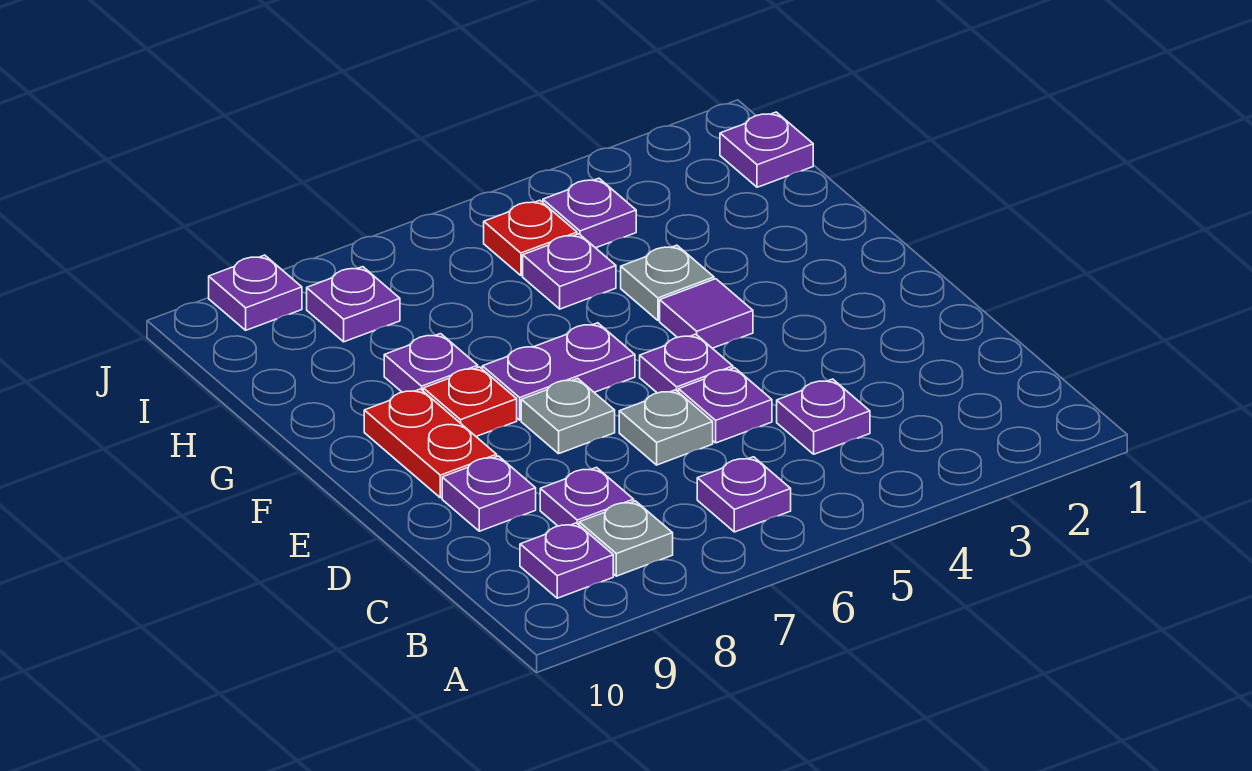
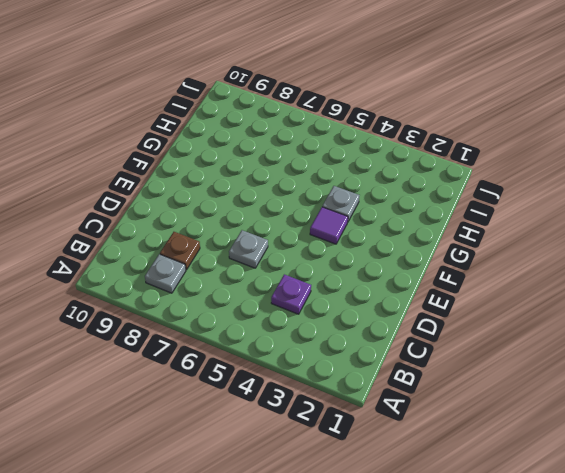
brown plate C8 level 1 -> purple plate C8 level 1
none -> purple plate B6 level 1
none -> purple plate B9 level 1
none -> purple plate D5 level 1

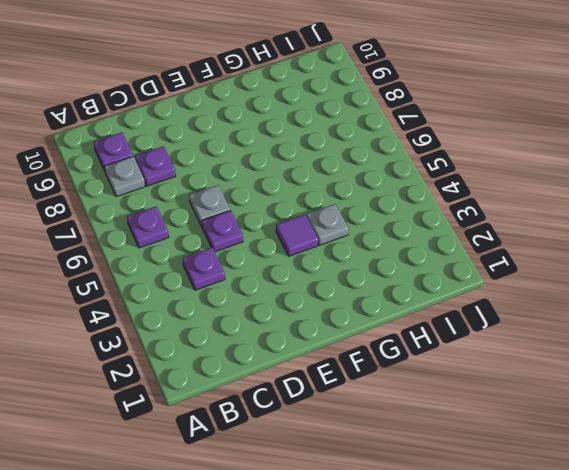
none -> purple plate D9 level 1
none -> purple plate E5 level 1
none -> grey plate E7 level 1

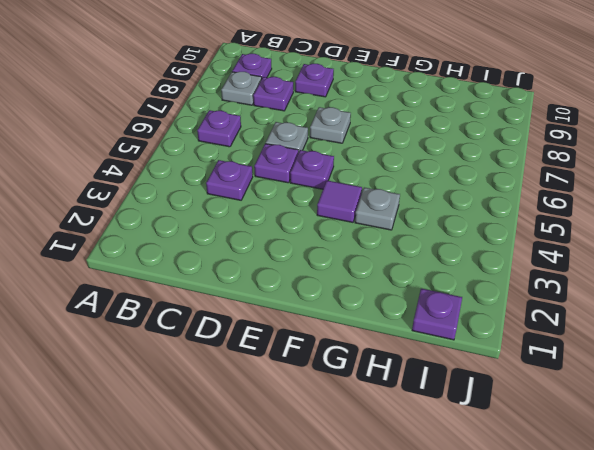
none -> red plate E9:F9 level 1
none -> purple plate F6:F7 level 1
none -> red plate F8 level 1

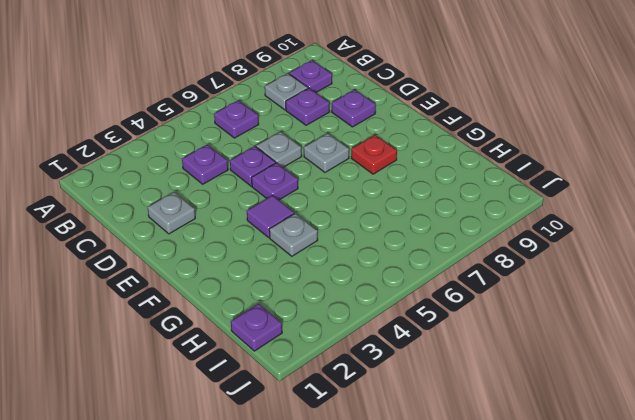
grey plate D2 level 1 -> none
none -> red plate E9:F9 level 1
none -> purple plate F6:F7 level 1
none -> purple plate G8 level 1

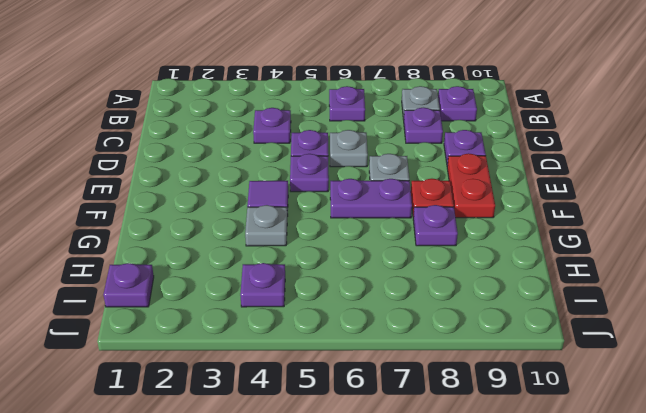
none -> purple plate H5 level 1
none -> red plate I5 level 1
none -> purple plate I8 level 1

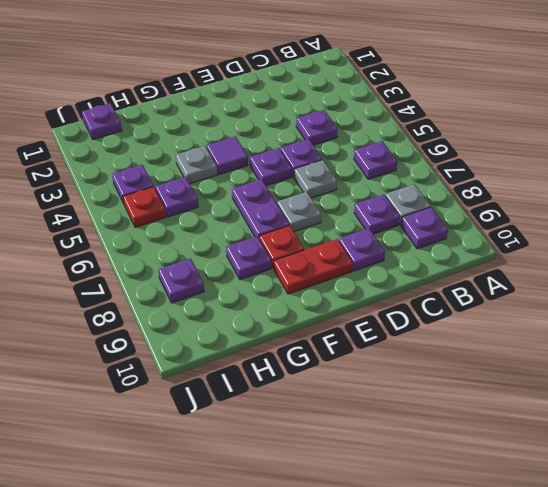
none -> purple plate J9 level 1

